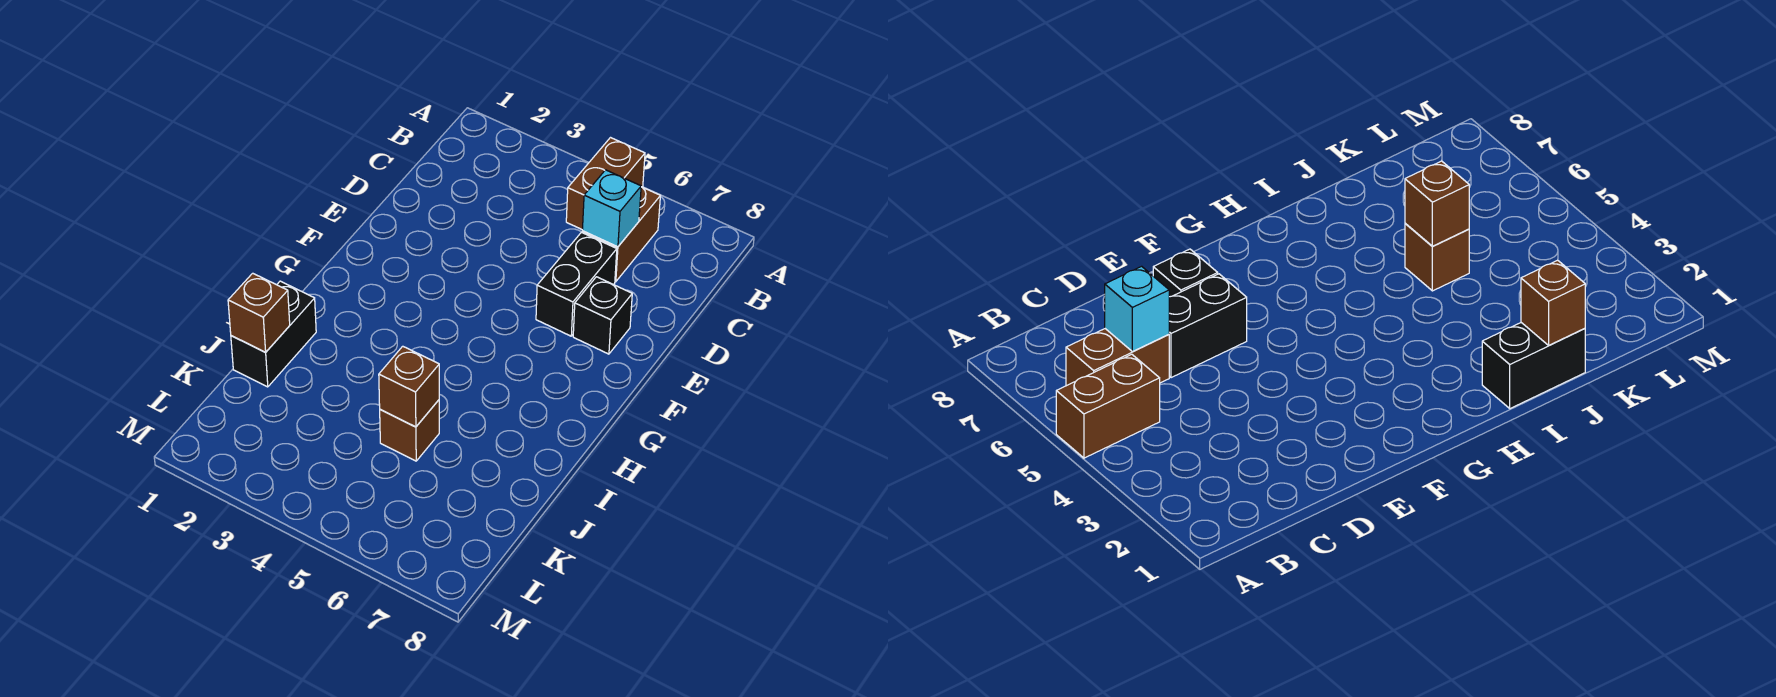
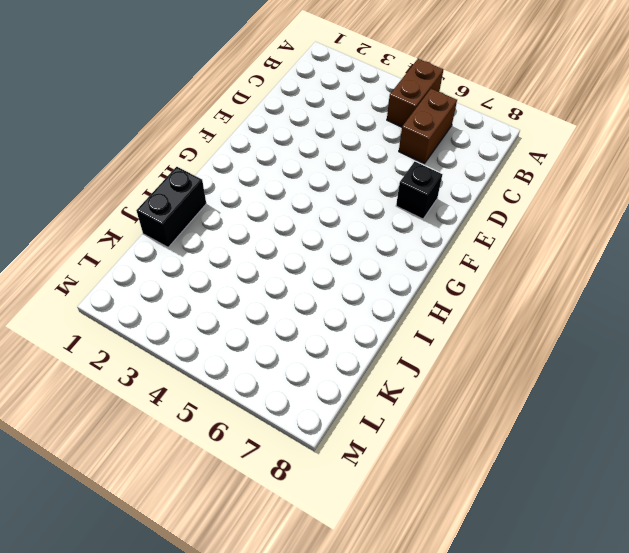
none -> black brick D6:E6 level 1
none -> brown brick J5 level 1

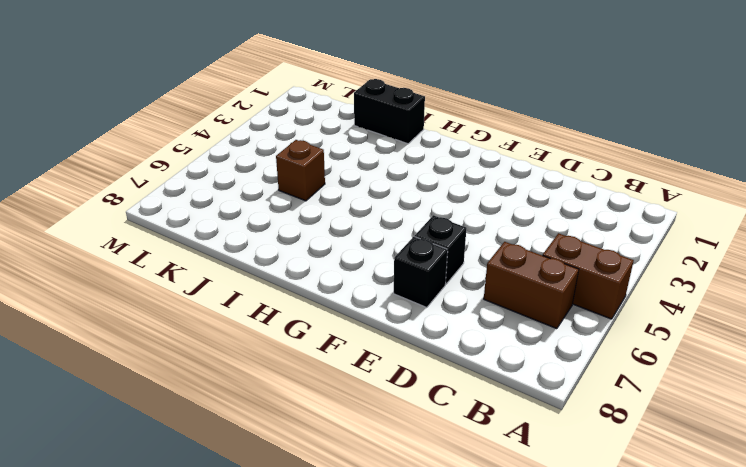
black brick E6 level 1 -> black brick D6:E6 level 1
none -> cyan brick C6 level 2
none -> brown brick J1 level 2

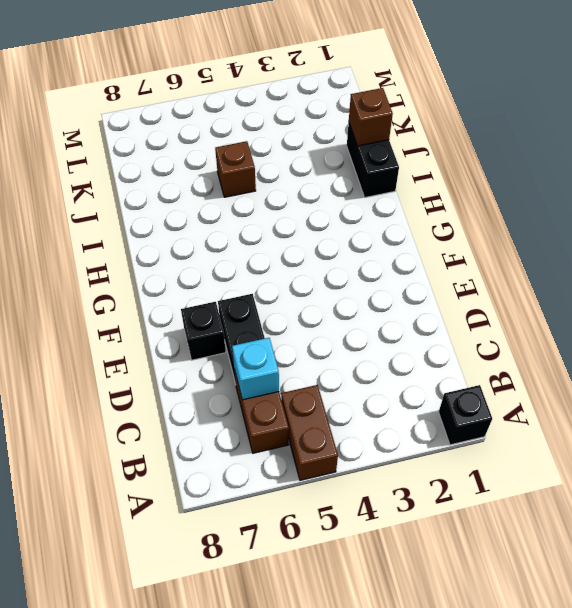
black brick A1 level 1 -> none
none -> brown brick J5 level 2

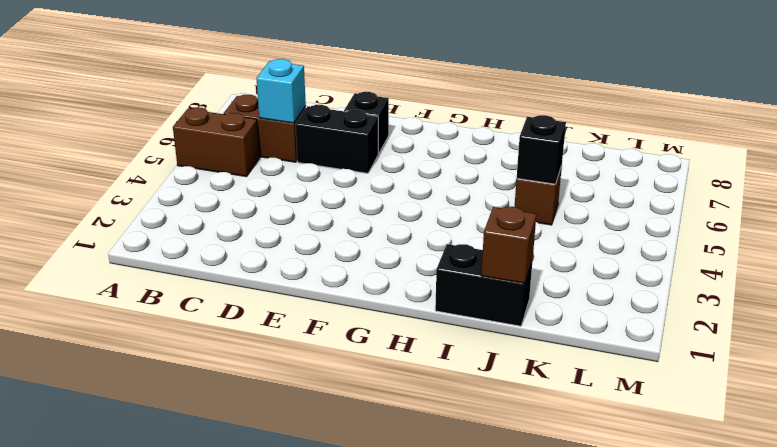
black brick J5 level 2 -> brown brick J5 level 2

